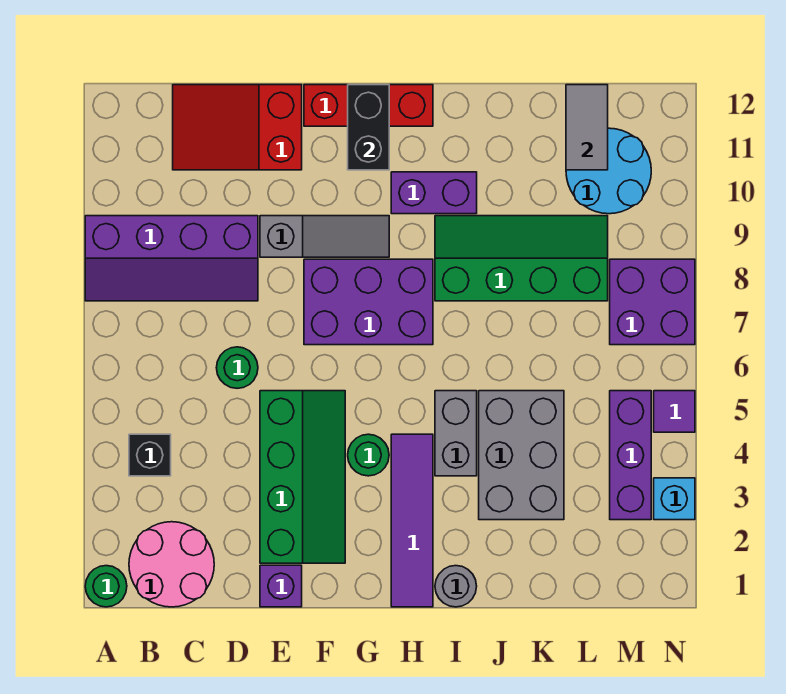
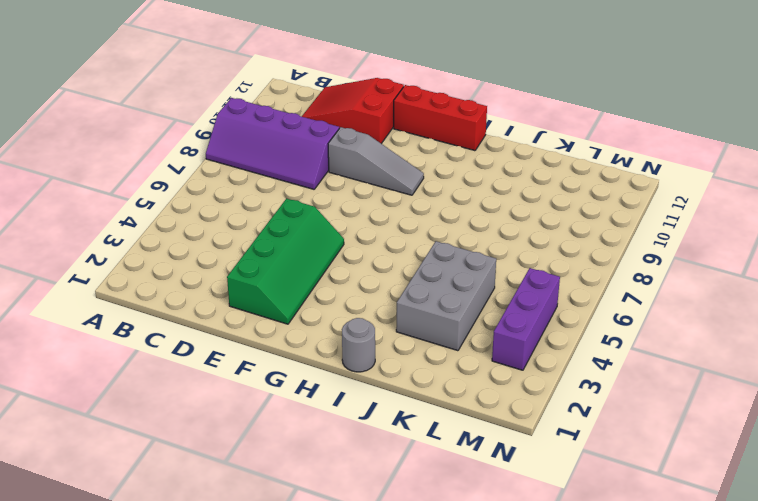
none -> green round brick A1 level 1
none -> pink round brick B1:C2 level 1
none -> black brick B4 level 1

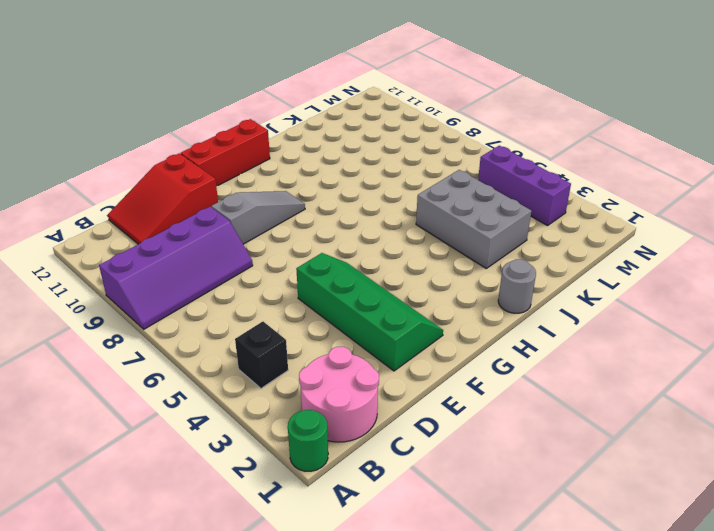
none -> green round brick D6 level 1
none -> purple brick E1 level 1
none -> purple brick F7:H8 level 1

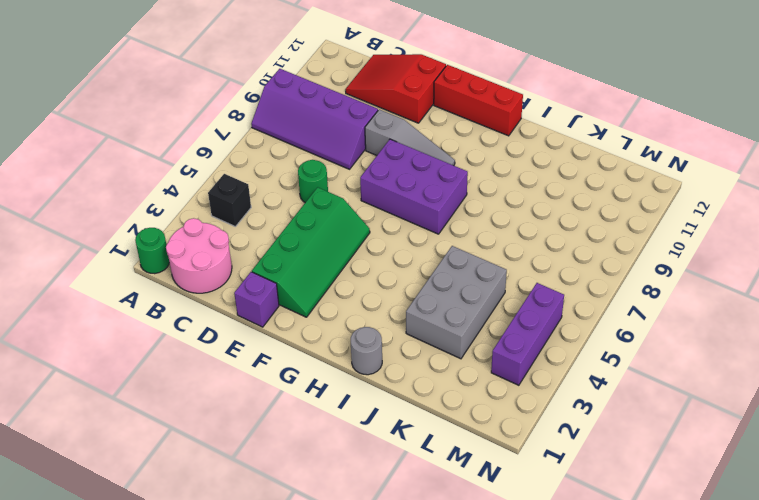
none -> green round brick G4 level 1
none -> purple tile H1:H4 level 1
none -> purple brick H10:I10 level 1

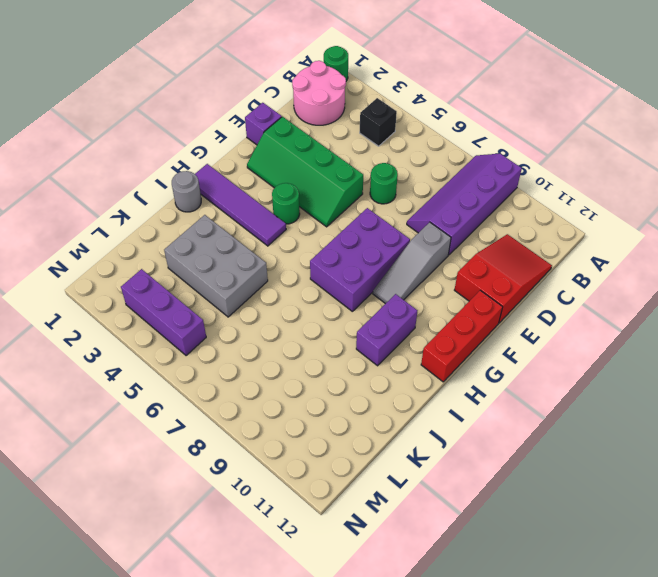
none -> grey brick I4:I5 level 1
none -> green slope I8:L9 level 1 top 8
none -> cyan round brick L10:M11 level 1

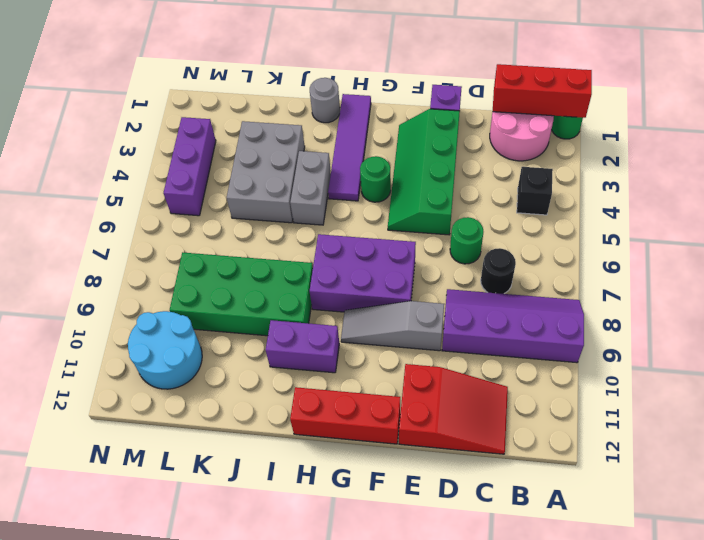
red brick A1:C1 level 2 -> none
black round brick C7 level 1 -> none
green brick I8:L9 level 1 -> green slope I8:L9 level 1 top 8
none -> purple brick M7:N8 level 1
none -> cyan brick N3 level 1
none -> purple tile N5 level 1

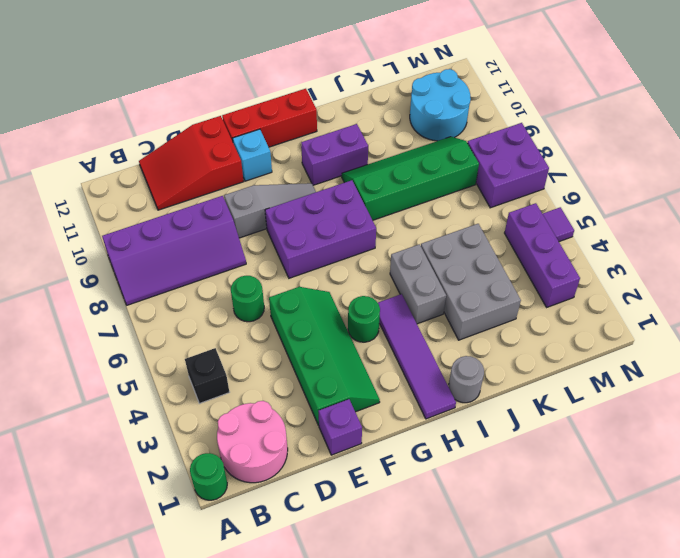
cyan brick F11 level 1 -> cyan brick N3 level 1
none -> black brick G11:G12 level 2
none -> grey tile L11:L12 level 2

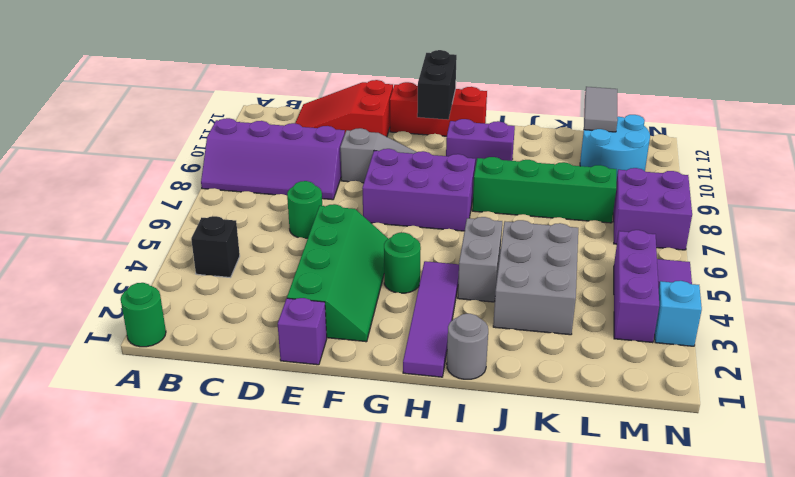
none -> pink round brick B1:C2 level 1

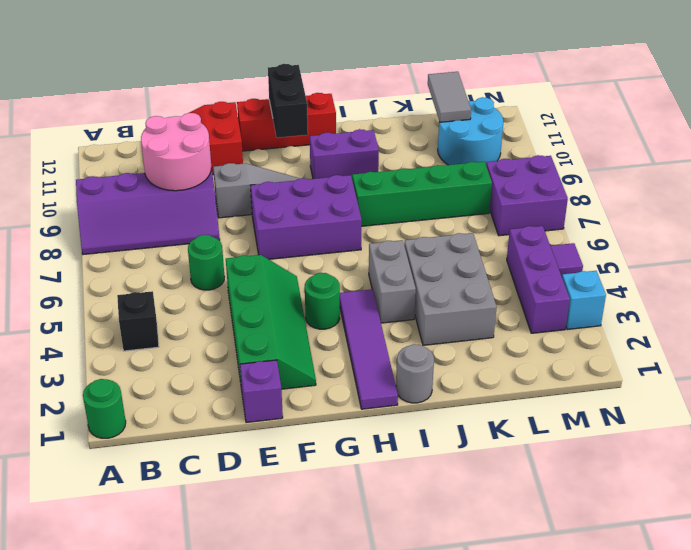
pink round brick C9:D10 level 2 -> pink round brick B1:C2 level 1

